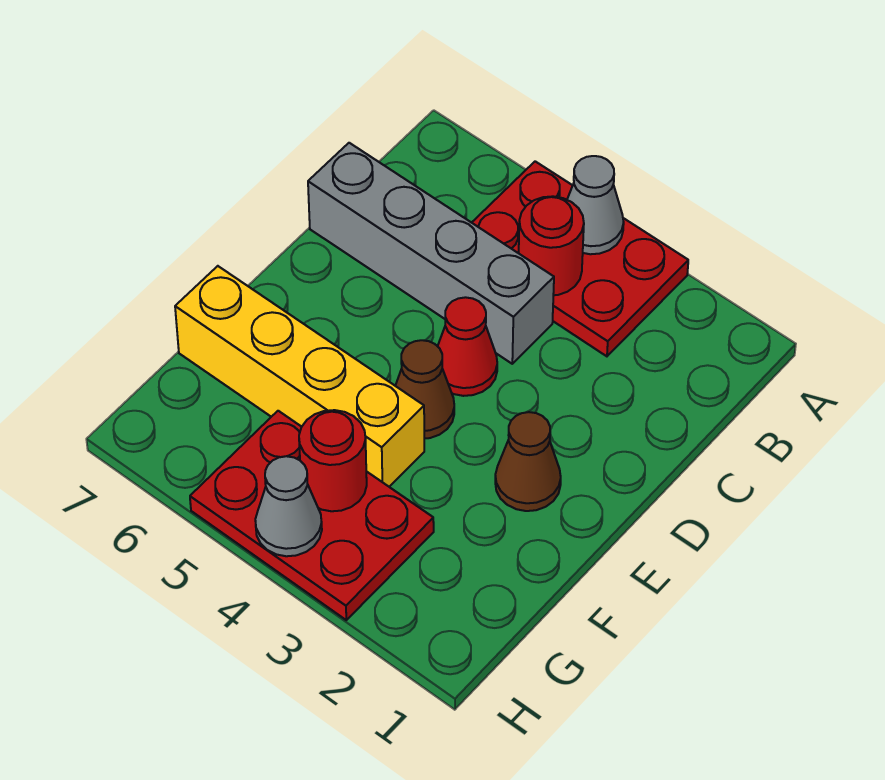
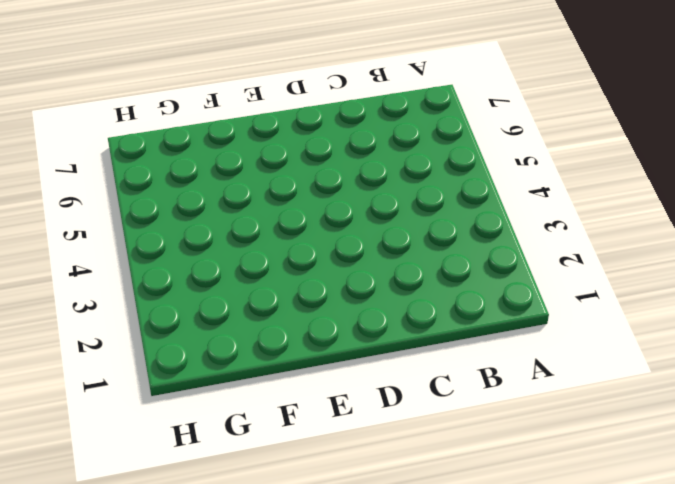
none -> red plate A3:B5 level 1
none -> grey brick C4:C7 level 1

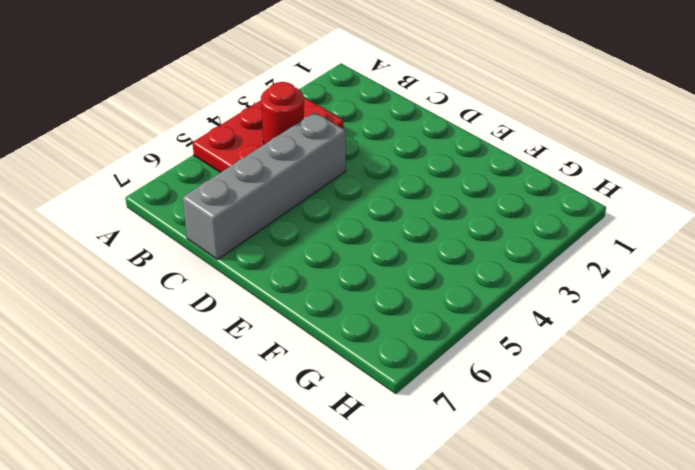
none -> red cone D4 level 1
none -> brown cone E2 level 1

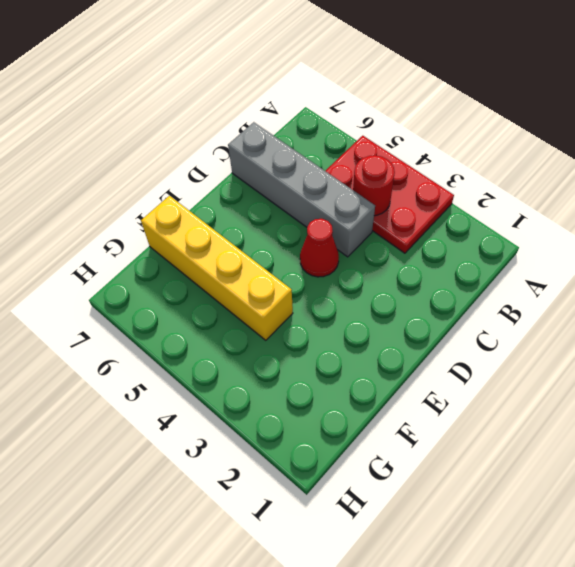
none -> brown cone E2 level 1
none -> brown cone E4 level 1

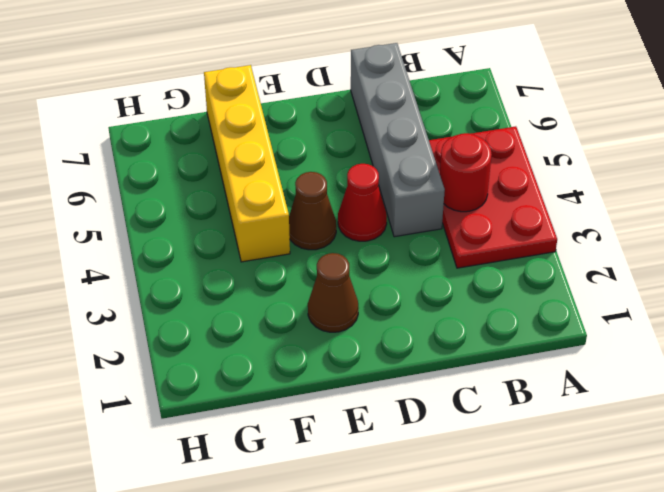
none -> red plate G3:H5 level 1
none -> grey cone A4 level 2

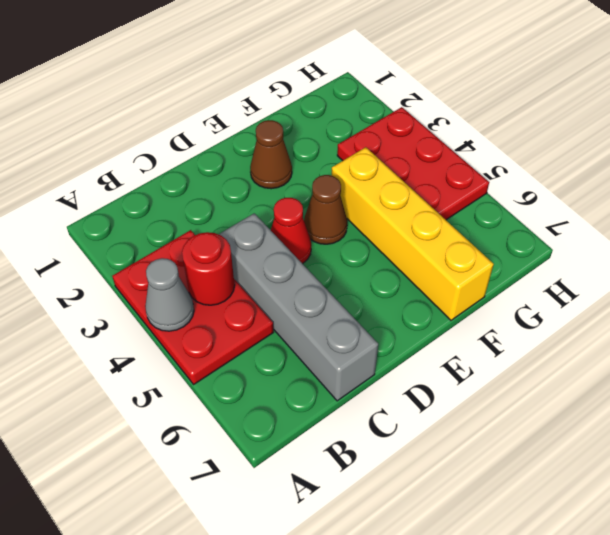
none -> red round brick G4 level 2
none -> grey cone H4 level 2

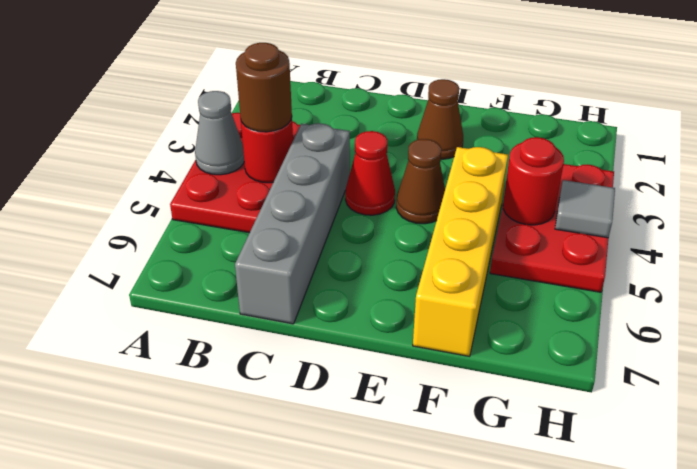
brown round brick B4 level 3 -> none
grey tile H4 level 2 -> grey cone H4 level 2

